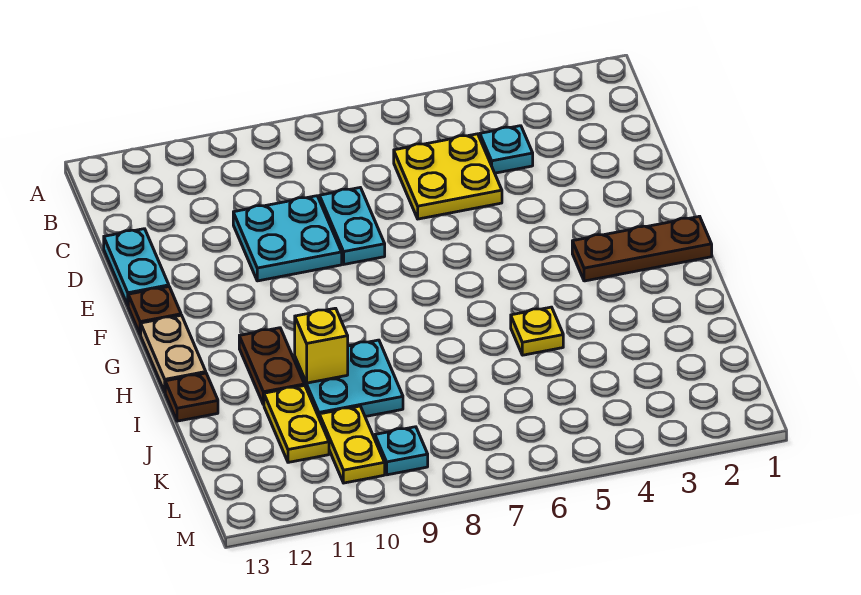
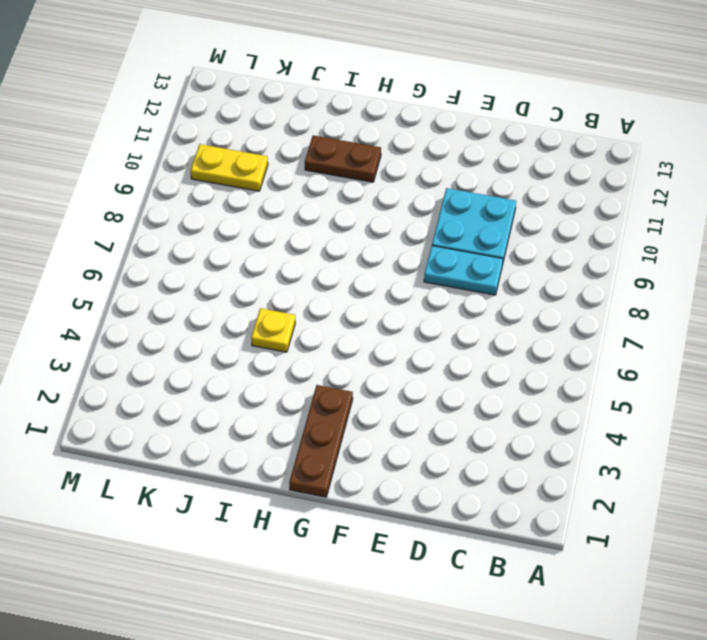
none -> cyan plate C4 level 1
none -> yellow plate C5:D6 level 1
none -> cyan plate D13:E13 level 1

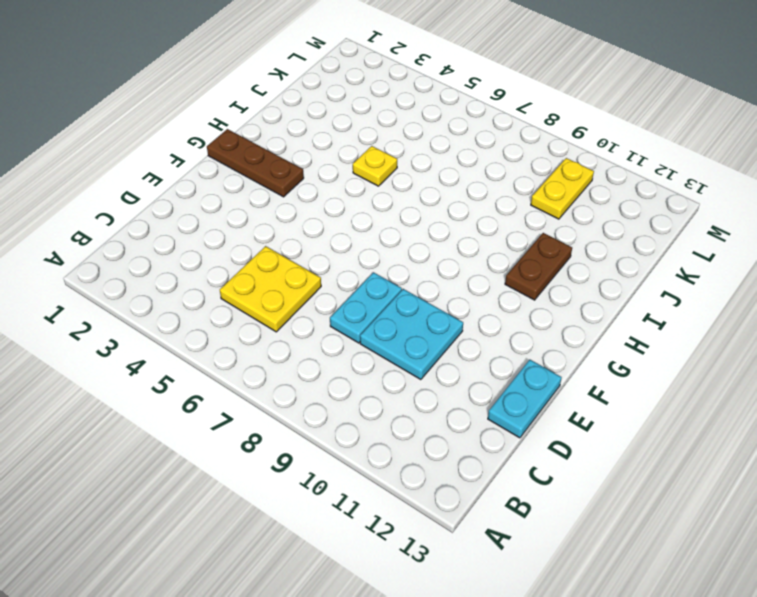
none -> cyan plate C4 level 1
none -> brown plate F13 level 1
none -> tan plate G13:H13 level 1

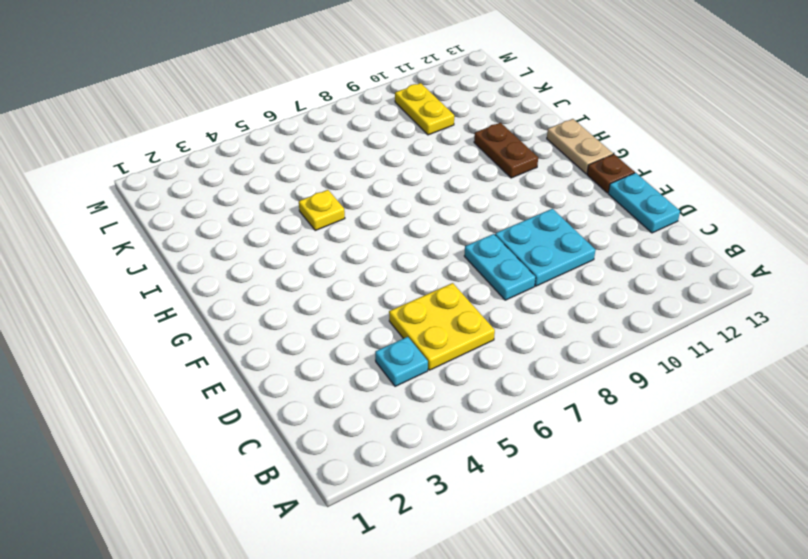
none -> brown plate G1:G3 level 1
none -> cyan plate I9:J10 level 1
none -> brown plate I13 level 1

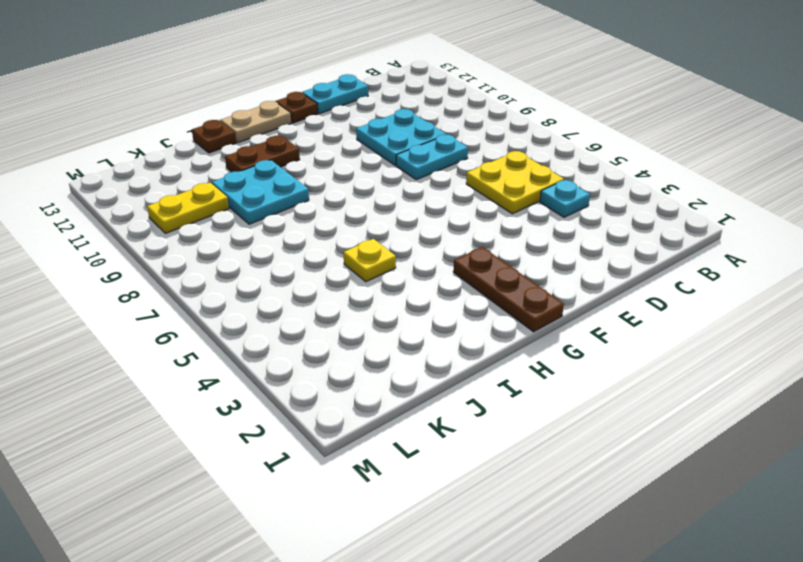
none -> yellow plate J11:K11 level 1
none -> cyan plate L9 level 1
none -> yellow brick I10 level 2

